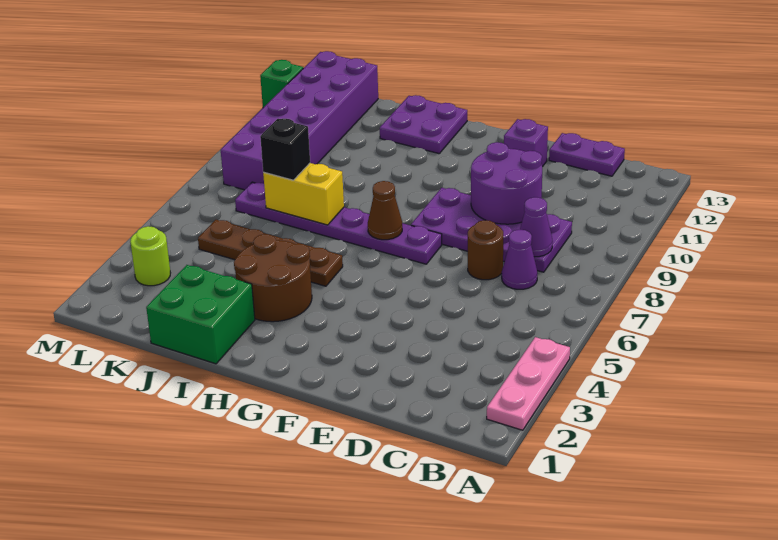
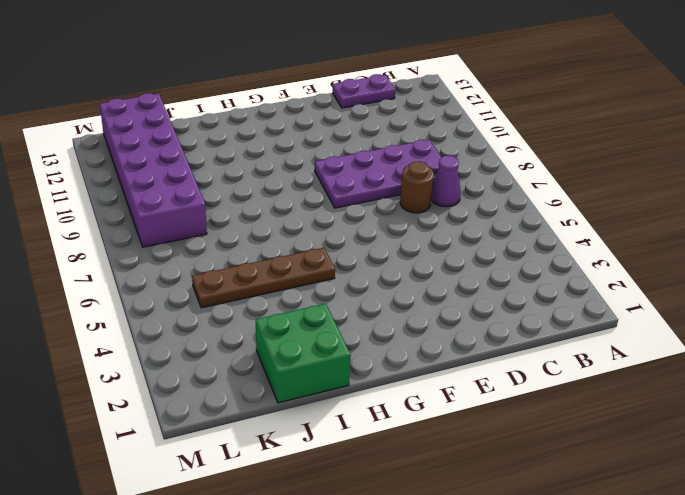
none -> pink plate A2:A4 level 1
none -> purple brick E12 level 1
none -> purple plate F7:K7 level 1

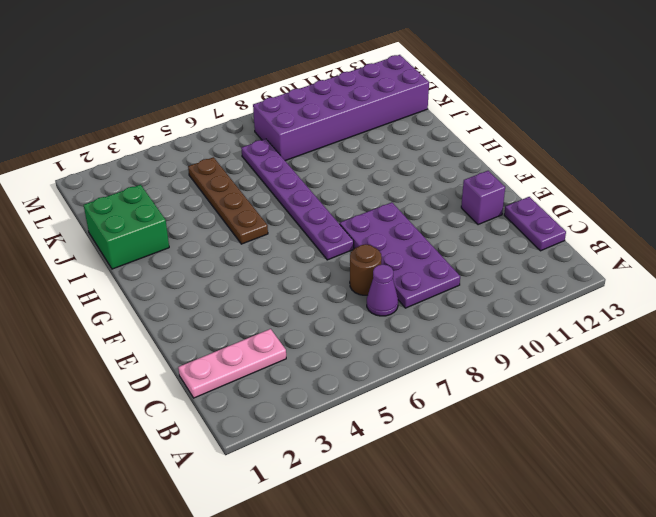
pink plate C1:C3 level 1 -> pink plate A2:A4 level 1
none -> brown round brick H3:I4 level 1
none -> purple plate H12:I13 level 1
none -> lime round brick L3 level 1

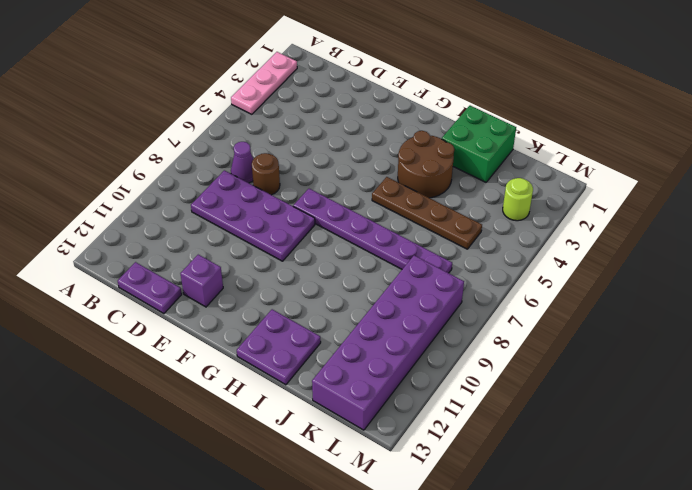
none -> green brick M12 level 1
none -> purple cone C8 level 2
none -> purple round brick D9:E10 level 2

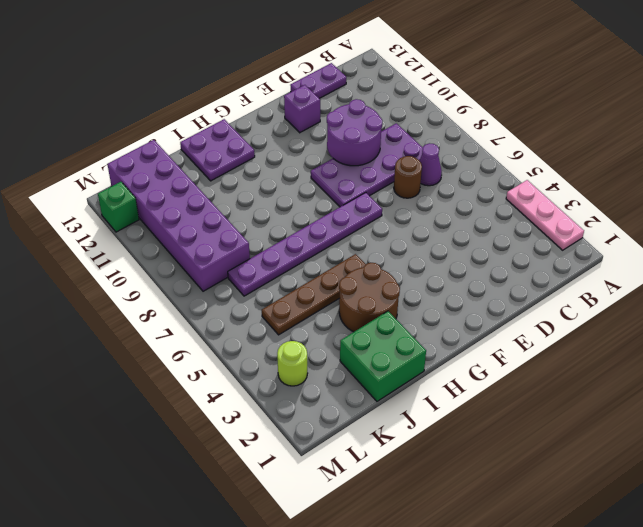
none -> purple cone C8 level 2
none -> brown cone G7 level 2
none -> yellow brick I7:J7 level 2

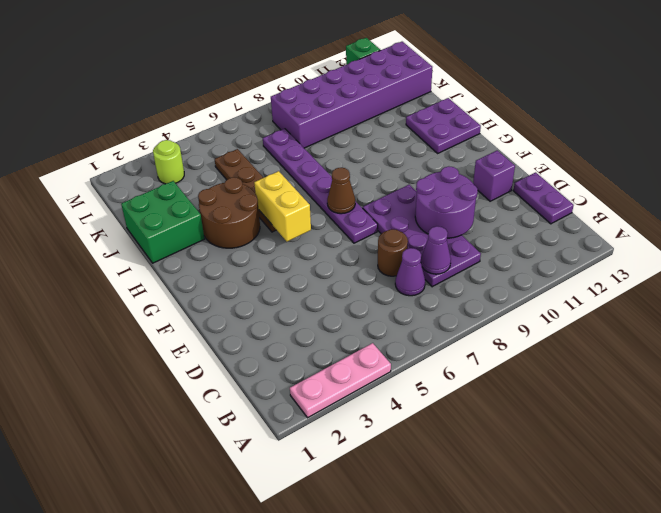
yellow brick G5:H5 level 2 -> yellow brick I7:J7 level 2
none -> black brick J7 level 3

